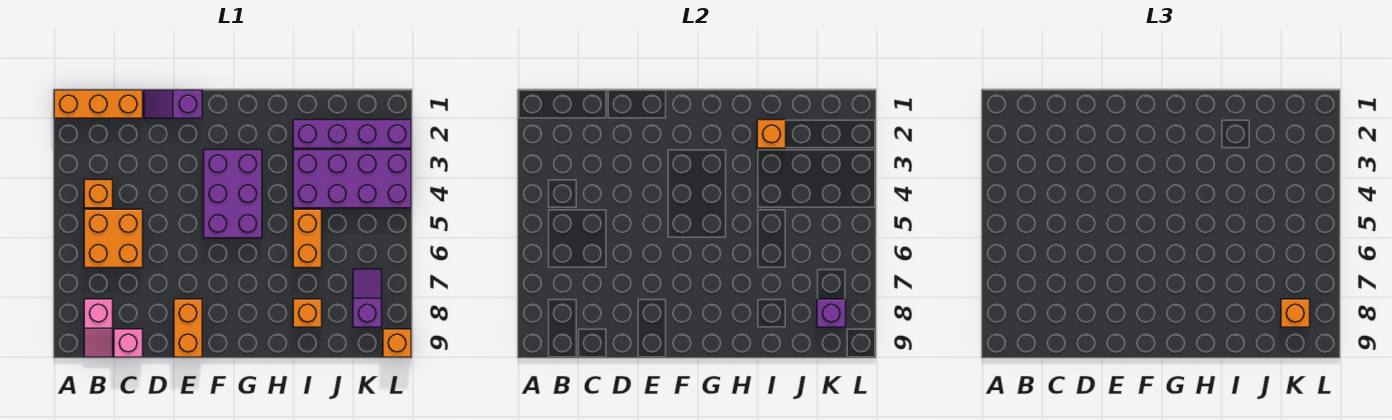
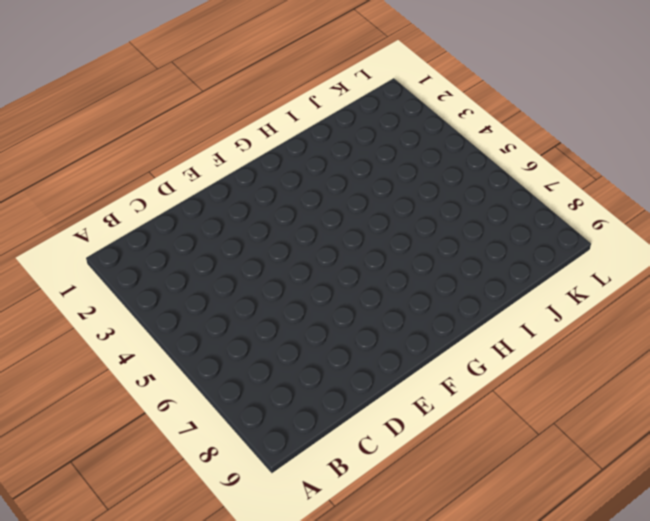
none -> orange brick A1:C1 level 1
none -> orange brick B4 level 1
none -> orange brick B5:C6 level 1

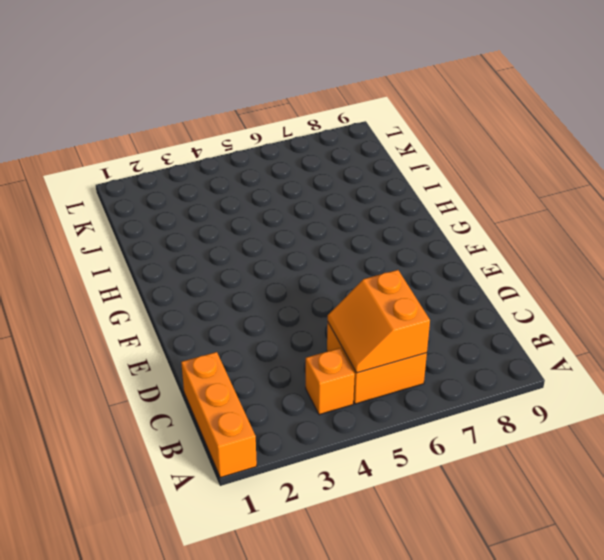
orange slope B5:C6 level 2 top 6 -> none
none -> pink slope B8:B9 level 1 top 8
none -> pink brick C9 level 1
none -> purple slope D1:E1 level 1 top E

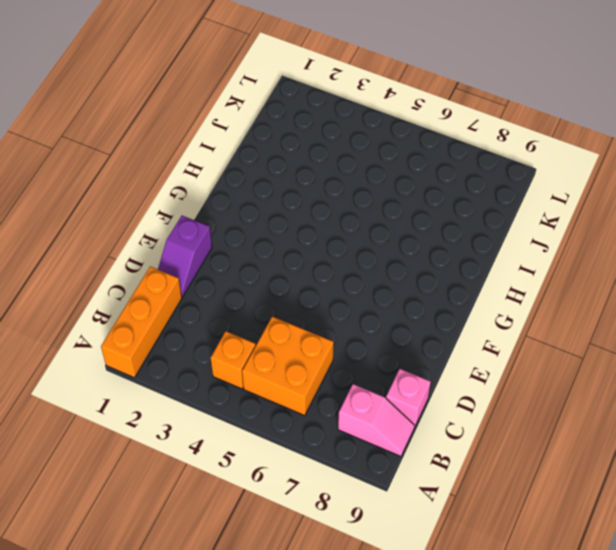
none -> orange brick E8:E9 level 1
none -> purple brick F3:G5 level 1
none -> purple brick I2:L2 level 1

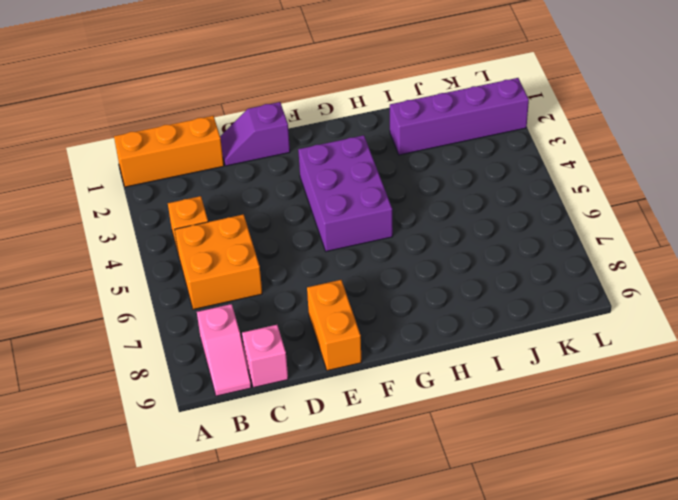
none -> purple brick I3:L4 level 1
none -> orange brick I5:I6 level 1
none -> orange brick I8 level 1

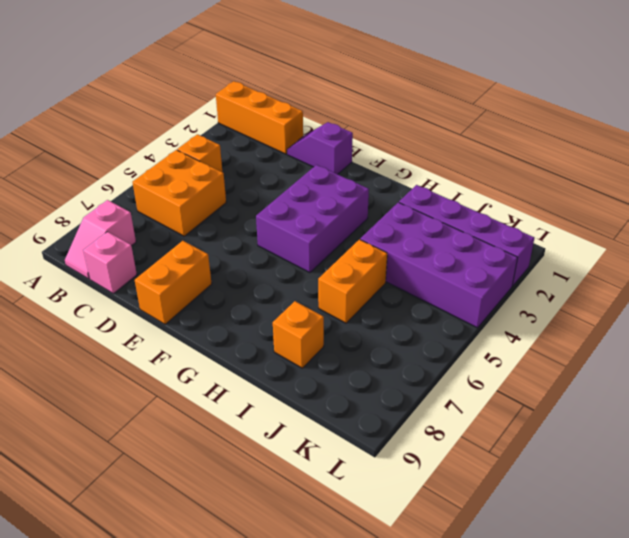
none -> purple slope K7:K8 level 1 top 8
none -> orange brick L9 level 1
none -> orange brick I2 level 2

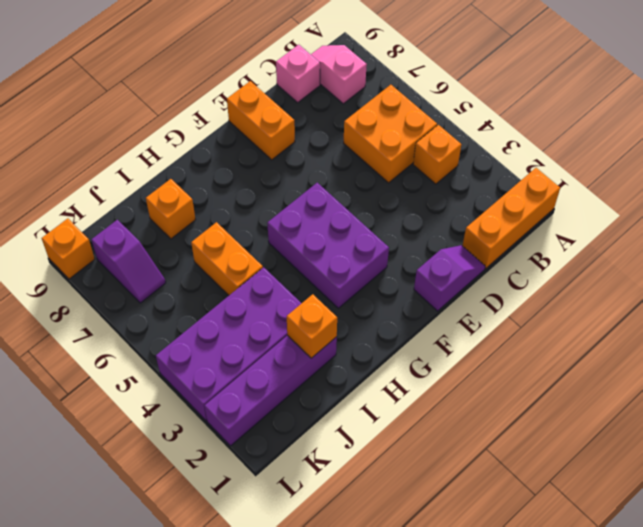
none -> purple brick K8 level 2
none -> orange brick K8 level 3

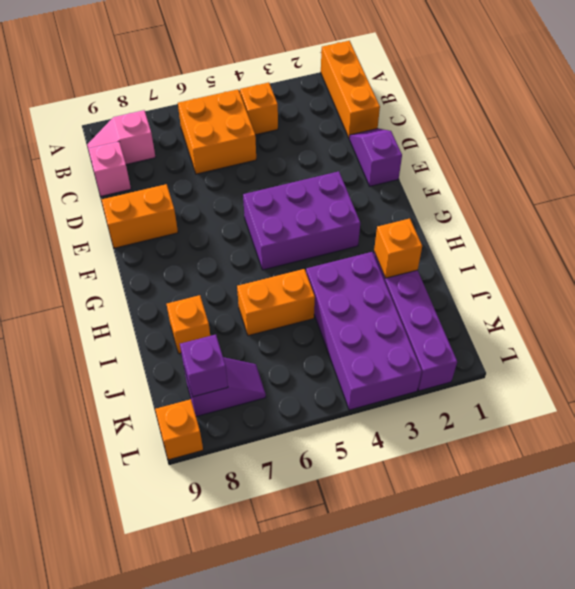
none -> orange brick K8 level 3

